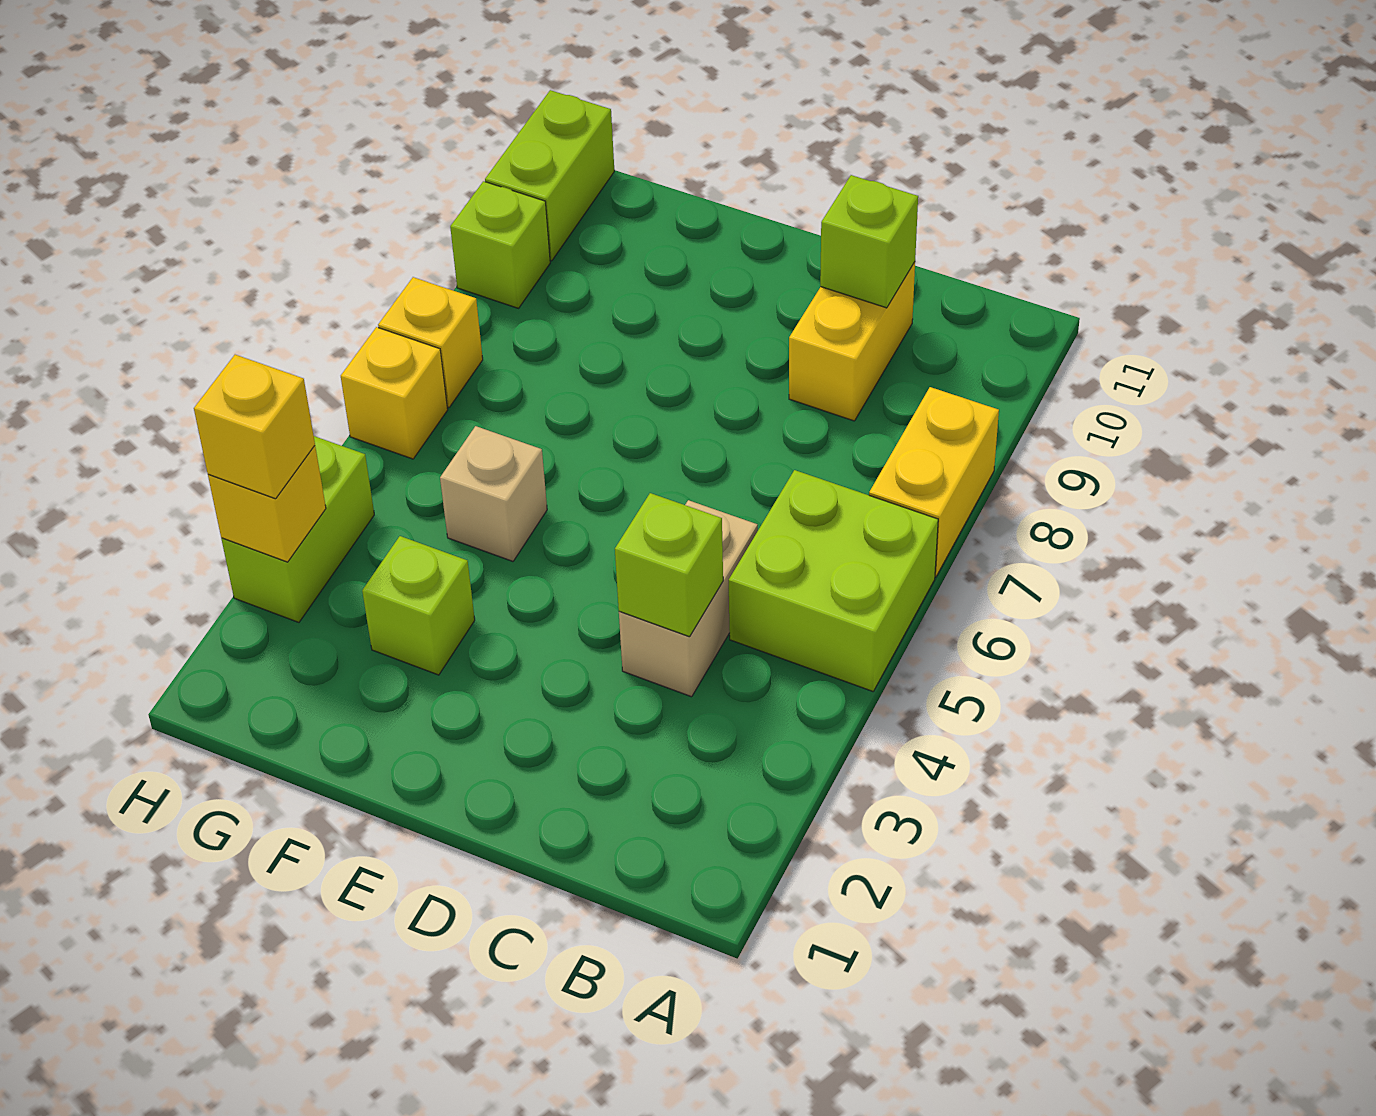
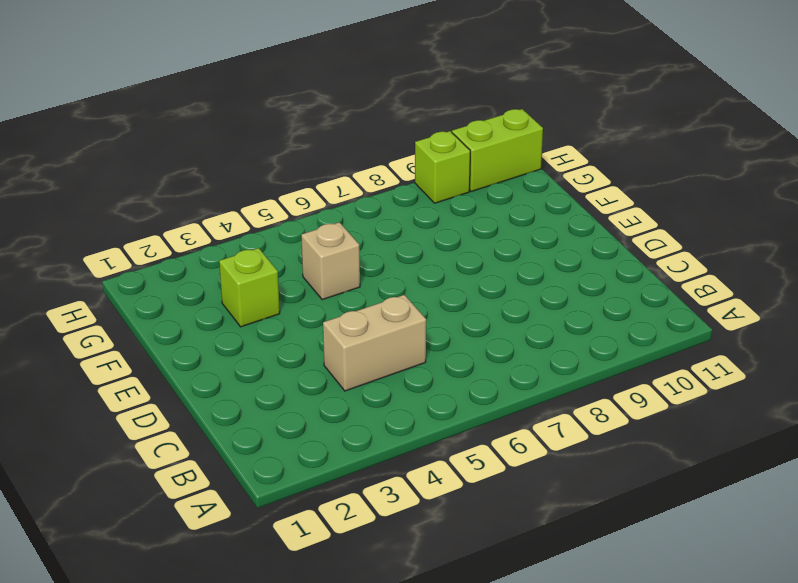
none -> lime brick A5:B6 level 1
none -> yellow brick A7:A8 level 1
none -> yellow brick C9:C10 level 1

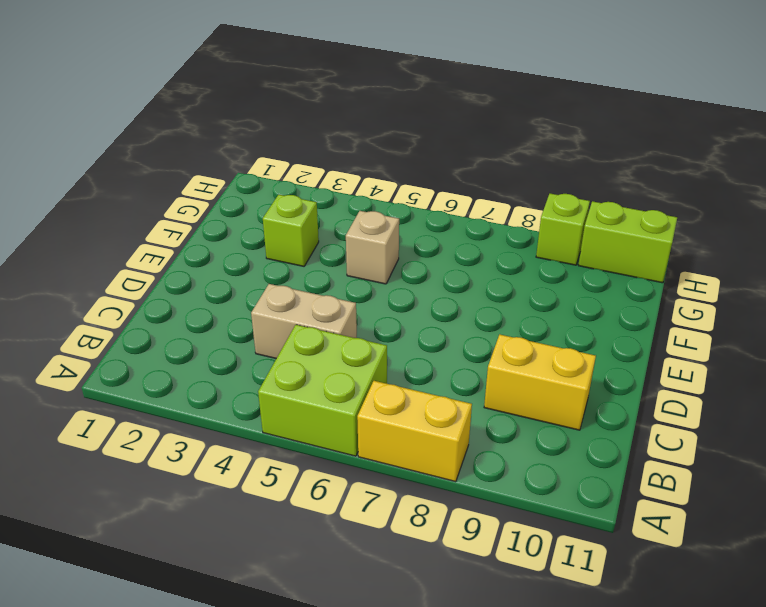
none -> lime brick H3:H4 level 1
none -> yellow brick H6 level 1
none -> yellow brick H7 level 1

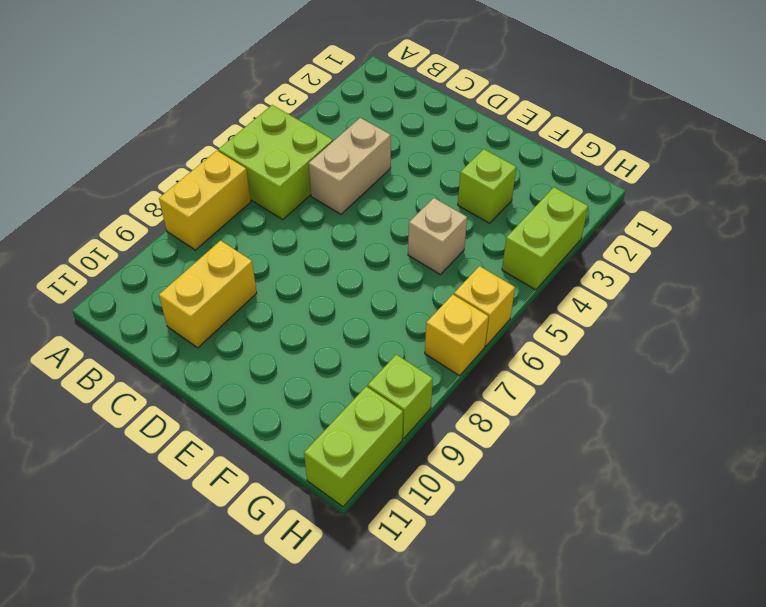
none -> lime brick C4 level 2
none -> lime brick C10 level 2
none -> yellow brick H3 level 2

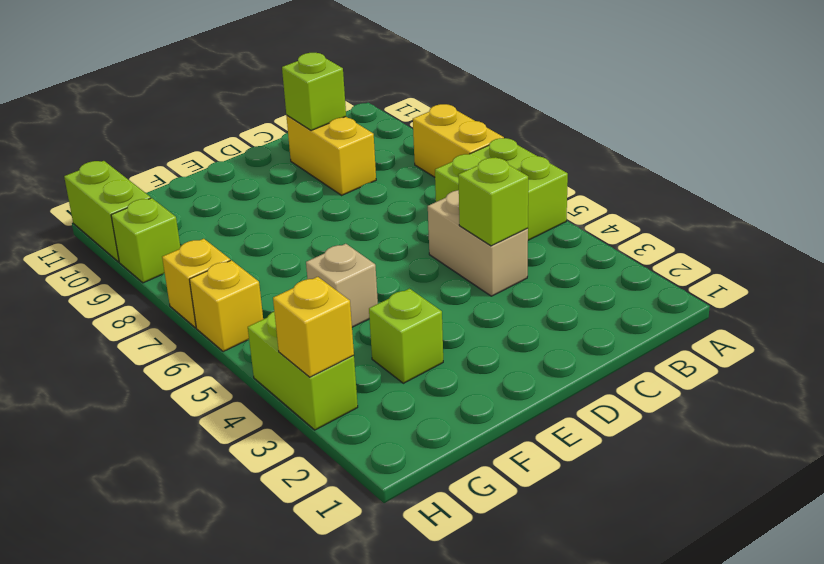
none -> yellow brick H3 level 3

